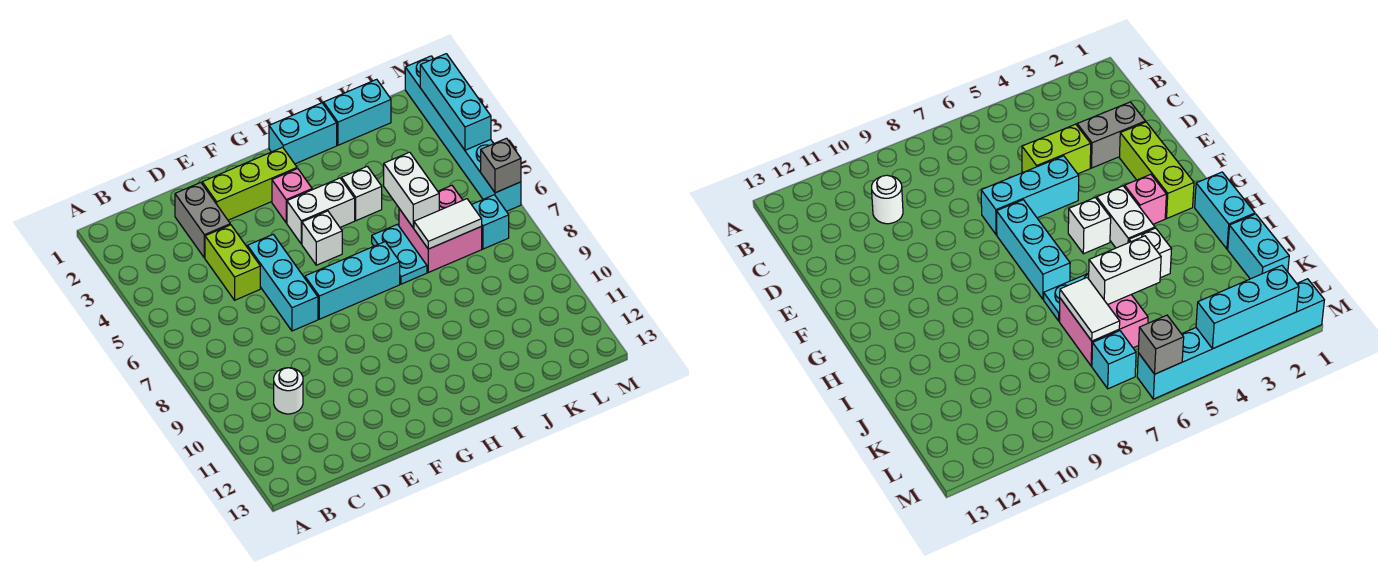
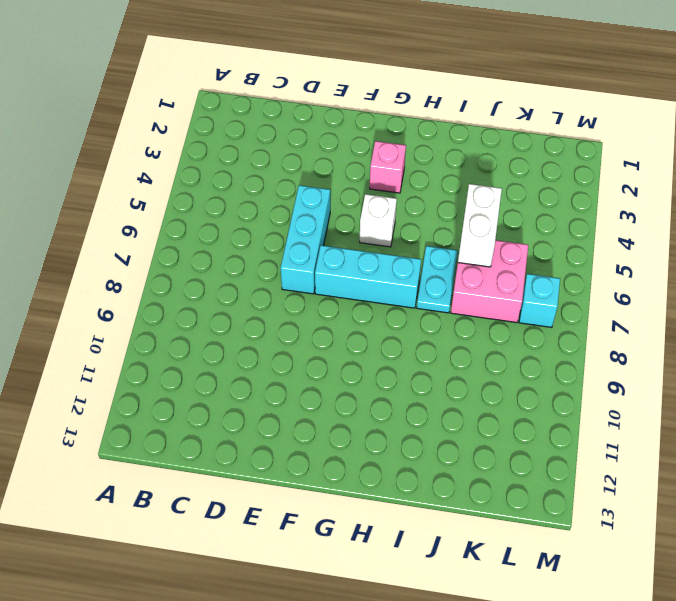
none -> white round brick C10 level 1
none -> grey brick D2:D3 level 1
none -> lime brick D4:D5 level 1

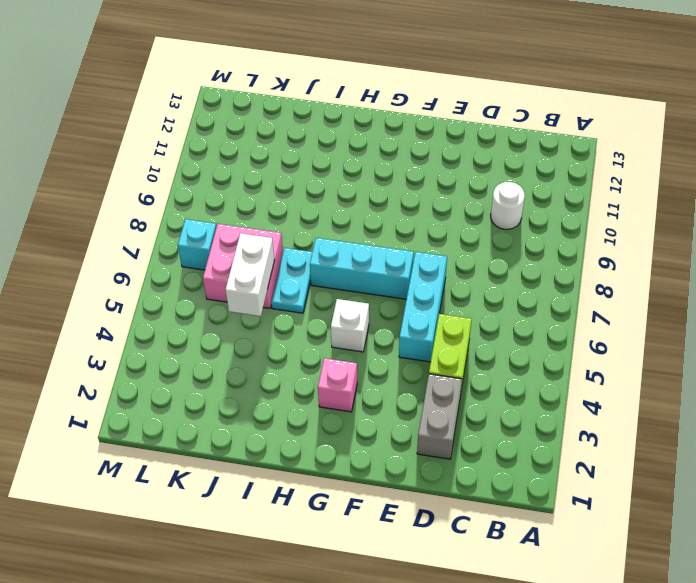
none -> lime brick E2:G2 level 1
none -> white brick G4:H4 level 1
none -> cyan brick H1:I1 level 1

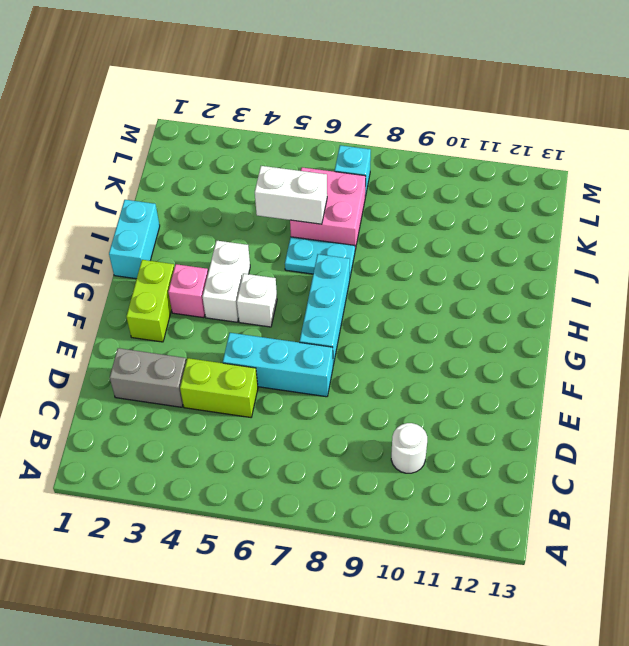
lime brick F2:G2 level 1 -> lime brick E2:G2 level 1
none -> white brick I4 level 1
none -> cyan brick J1:K1 level 1
none -> cyan brick M1:M6 level 1

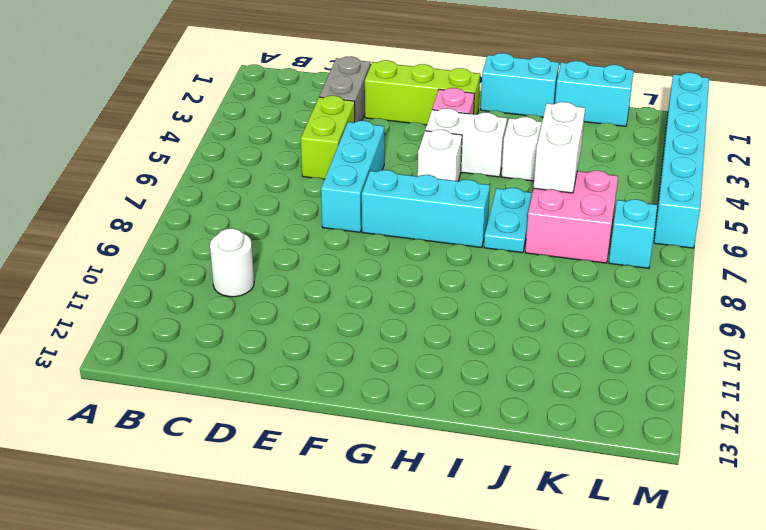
none -> white tile J7:K7 level 2
none -> cyan brick M2:M4 level 2
none -> grey brick M6 level 2

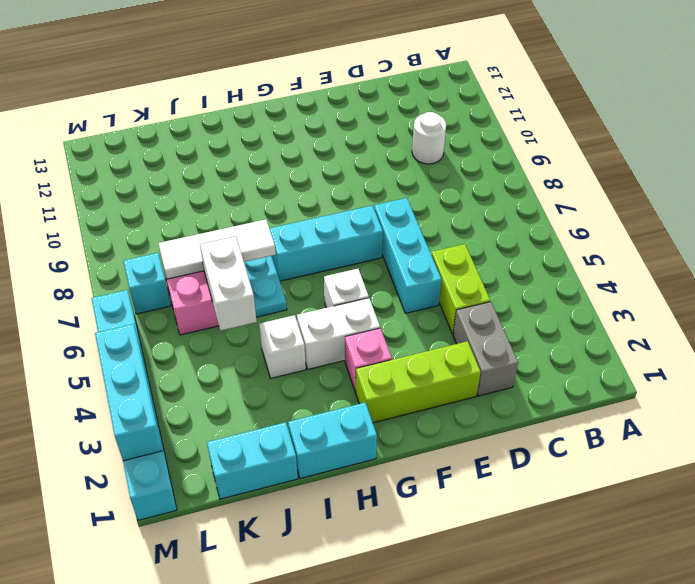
white tile I7:K7 level 2 -> white tile J7:K7 level 2
none -> grey brick M6 level 2

